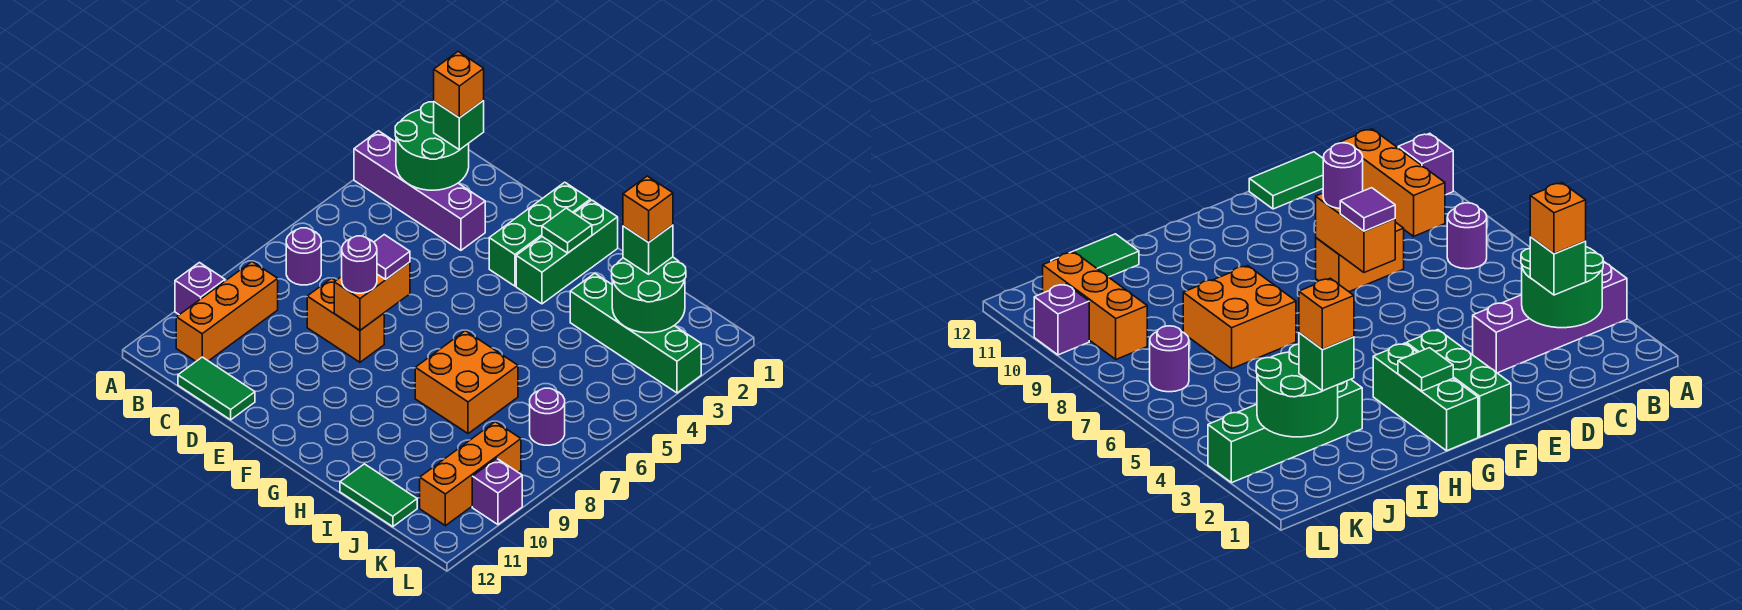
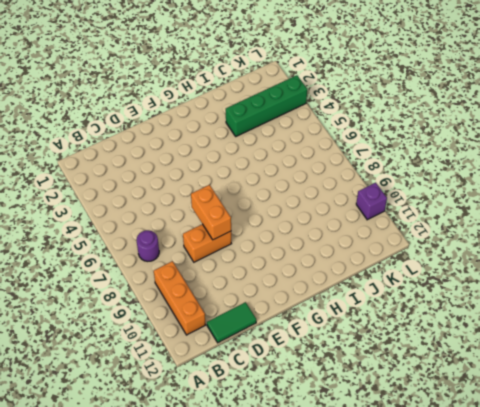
none -> purple brick A3:D3 level 1
none -> purple brick A10 level 1
none -> green brick F1:F3 level 1

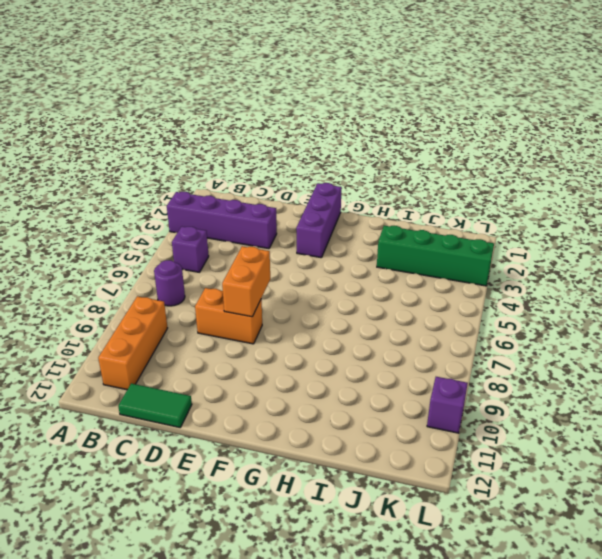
purple brick B5 level 1 -> purple brick A10 level 1
purple brick F1:F3 level 1 -> green brick F1:F3 level 1
none -> green brick G1:G3 level 1
none -> orange brick H7:I8 level 1
none -> green tile I12:J12 level 1

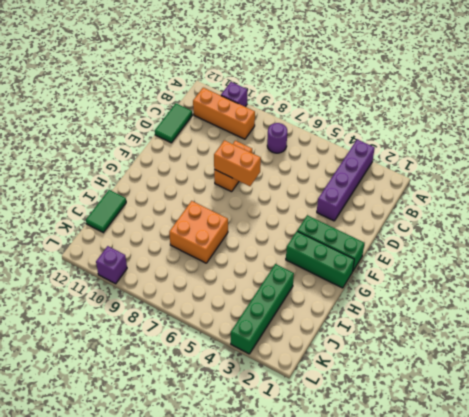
none -> purple round brick K7 level 1
none -> orange brick K9:K11 level 1
none -> green round brick B2:C3 level 2

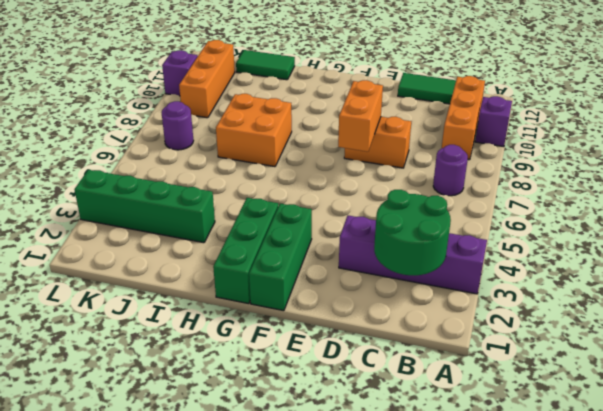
none -> green tile G2 level 2
none -> green round brick J2:K3 level 2
none -> green brick C2 level 3

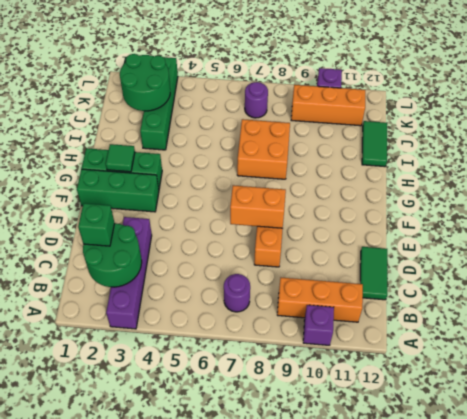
none -> purple tile E7 level 3
none -> purple round brick E8 level 3
none -> green brick J2 level 3

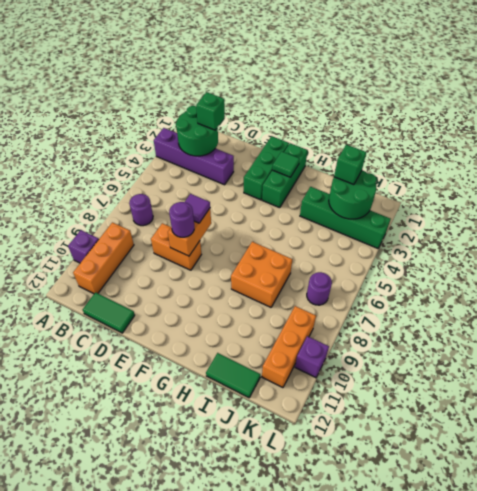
none -> orange brick C2 level 4
none -> orange brick J2 level 4

